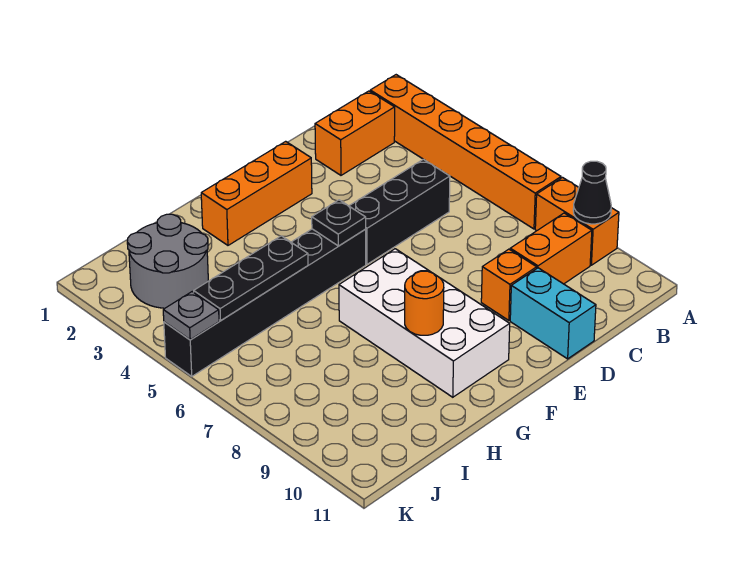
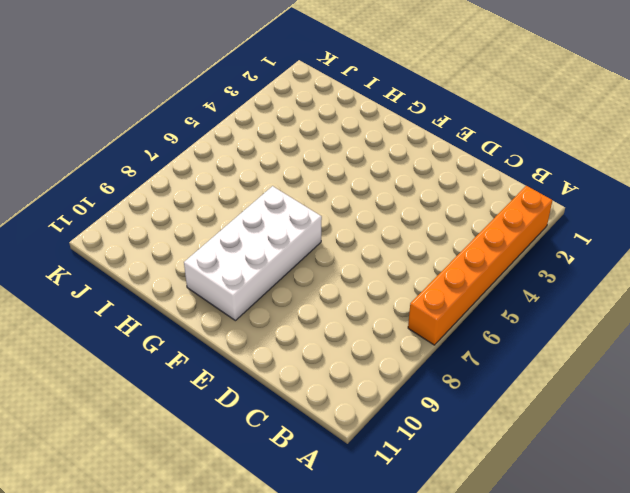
none -> orange brick A8:A9 level 1
none -> orange brick B2:C2 level 1
none -> orange brick B9:C9 level 1

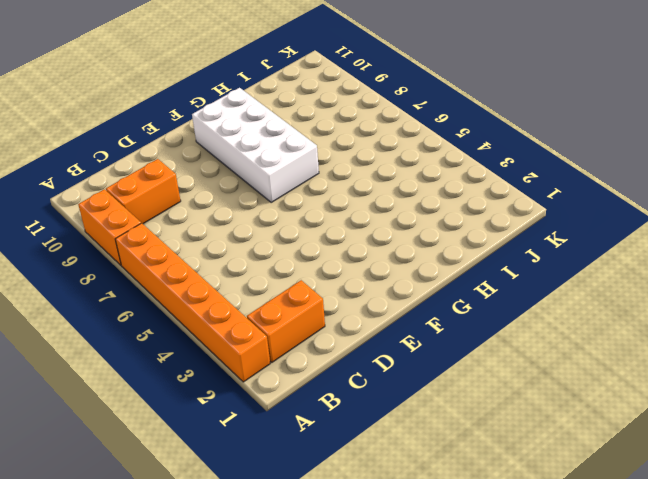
none -> black brick C5:E5 level 1
none -> orange brick D9 level 1
none -> cyan brick D10:D11 level 1

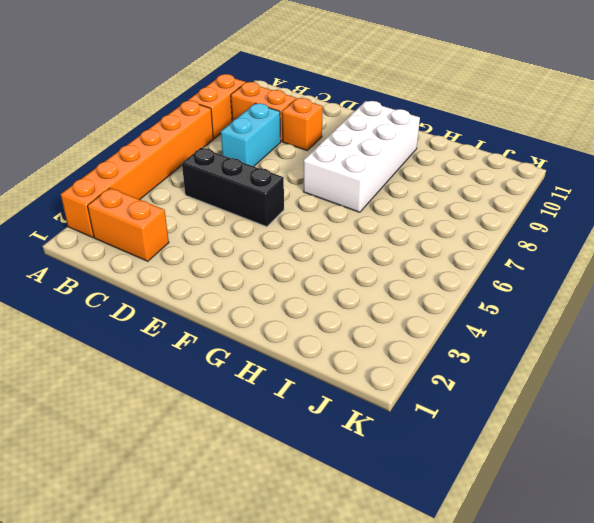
cyan brick C7:C8 level 1 -> cyan brick D10:D11 level 1
none -> orange brick E2:G2 level 1
none -> black brick F5:K5 level 1
none -> grey round brick I2:J3 level 1

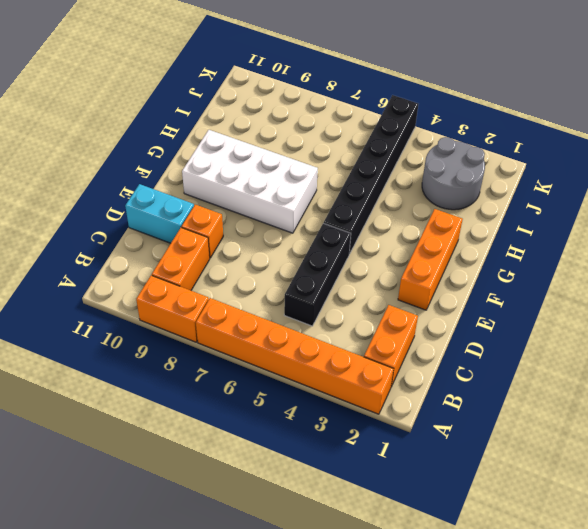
none -> black cone A9 level 2
none -> black plate F5 level 2
none -> orange round brick G9 level 2

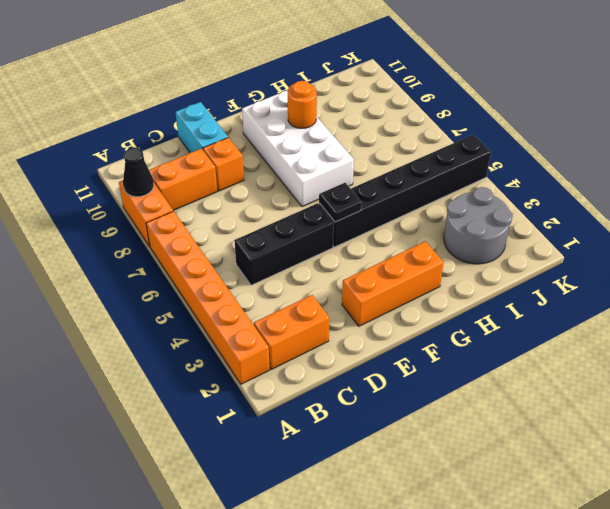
none -> black plate H5:J5 level 2
none -> grey plate K5 level 2

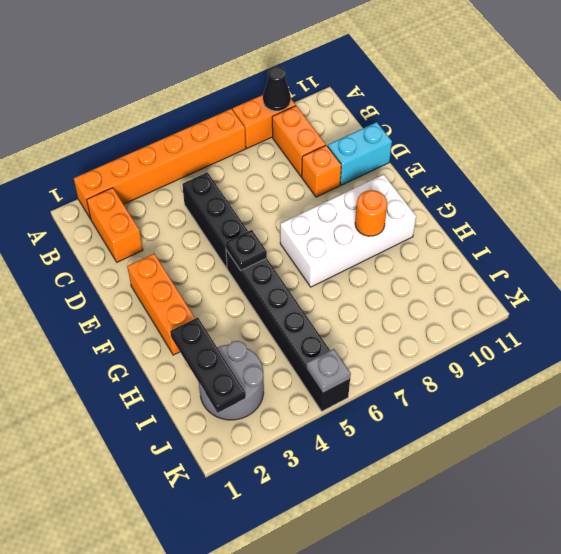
black plate H2:J2 level 2 -> black plate H5:J5 level 2

